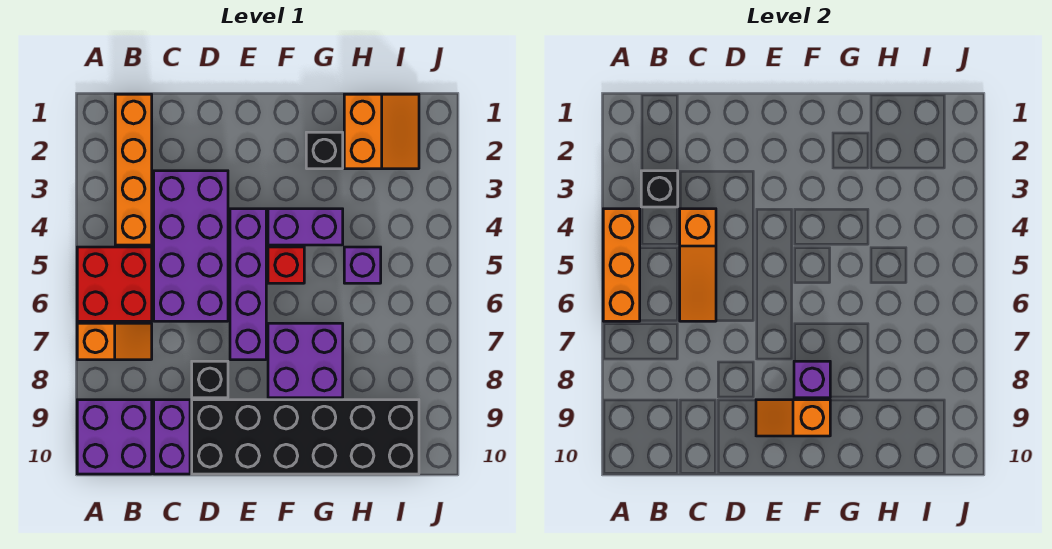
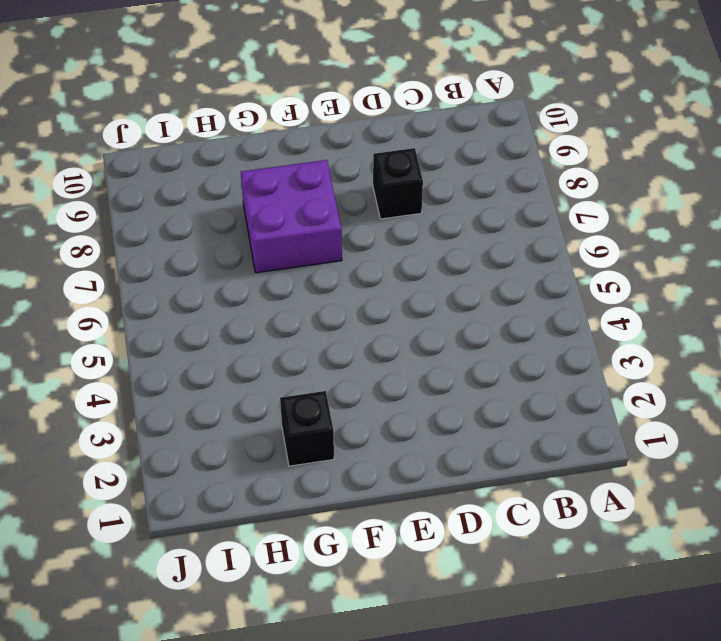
none -> red brick A5:B6 level 1
none -> orange slope A7:B7 level 1 top A
none -> purple brick A9:B10 level 1

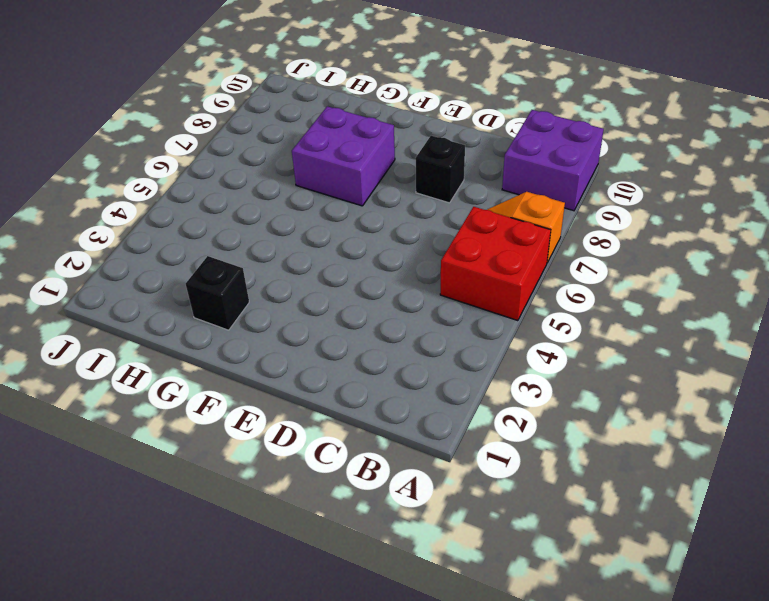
none -> orange brick B1:B4 level 1
none -> purple brick C3:D6 level 1
none -> purple brick C9:C10 level 1

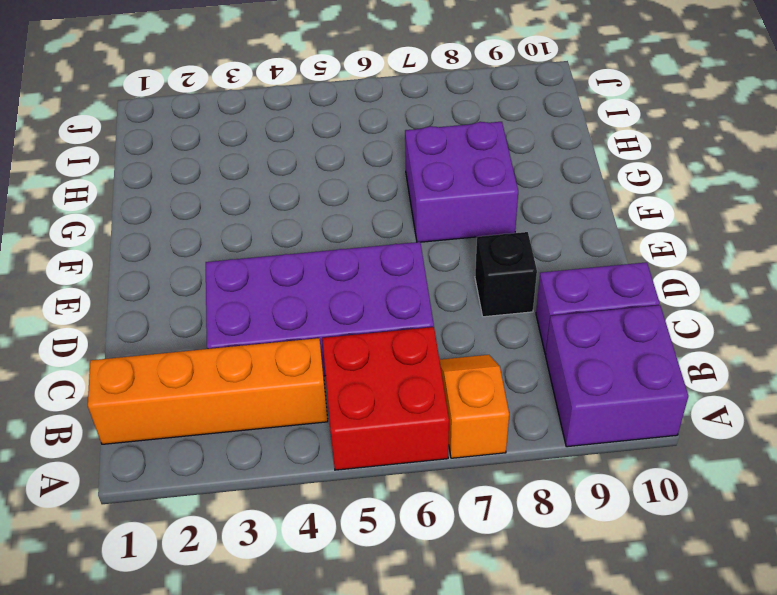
none -> black brick D9:I10 level 1
none -> purple brick E4:E7 level 1
none -> purple brick F4:G4 level 1

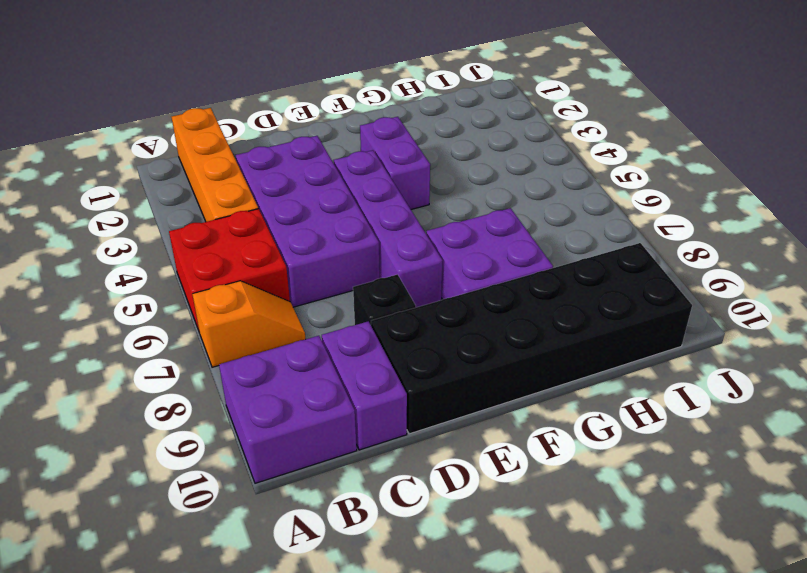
purple brick F3:F4 level 1 -> purple brick F4:G4 level 1
none -> red brick F5 level 1
none -> black brick G2 level 1
none -> orange slope H1:I2 level 1 top H

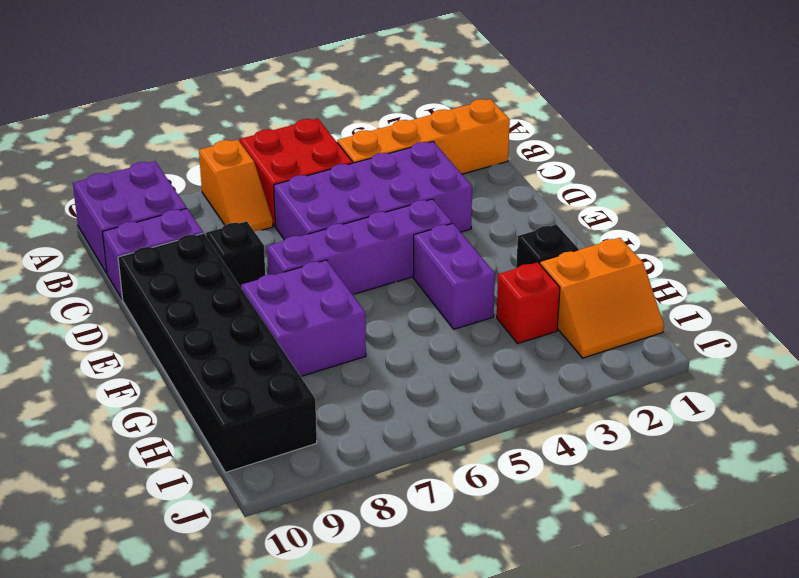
red brick H3 level 1 -> red brick F5 level 1
none -> purple brick H5 level 1
none -> orange brick A4:A6 level 2
none -> black brick B3 level 2

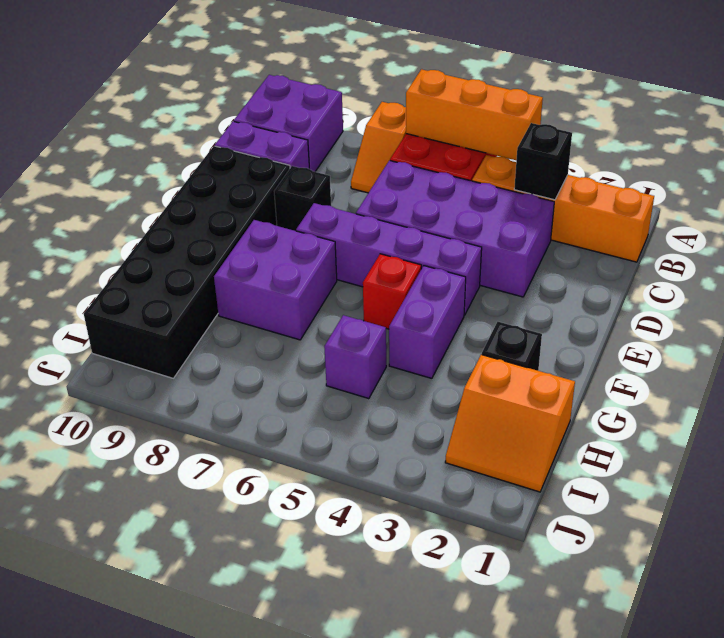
none -> orange slope C4:C6 level 2 top 4
none -> orange slope E9:F9 level 2 top F
none -> purple brick F8 level 2

